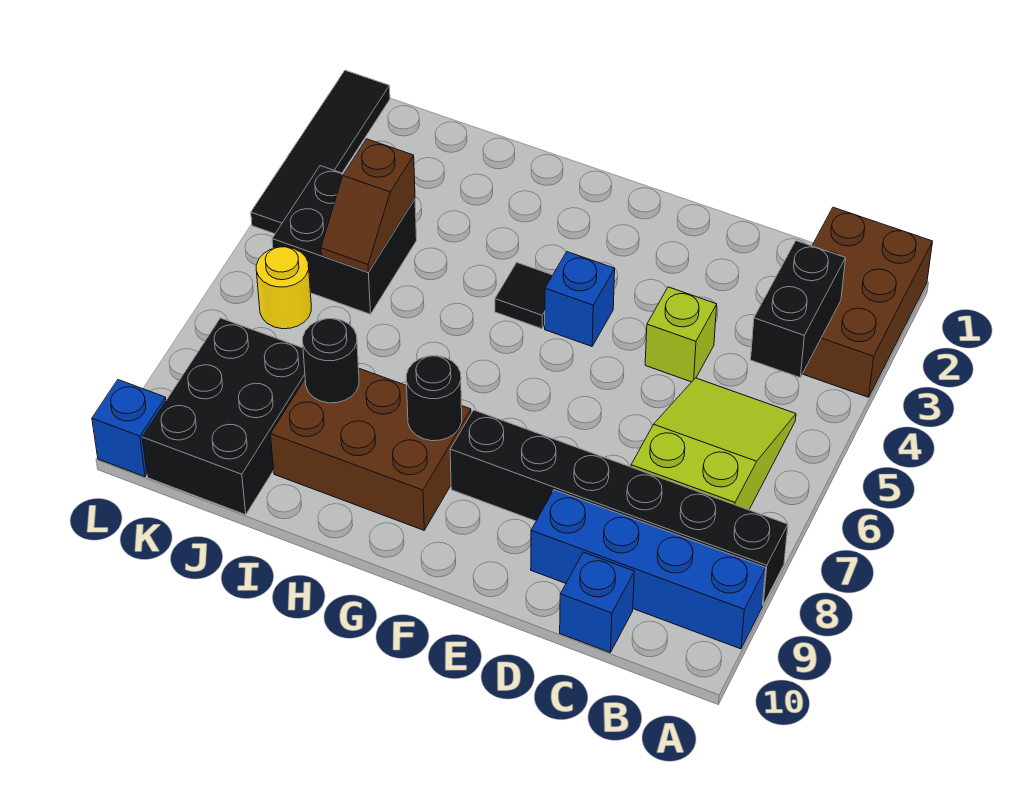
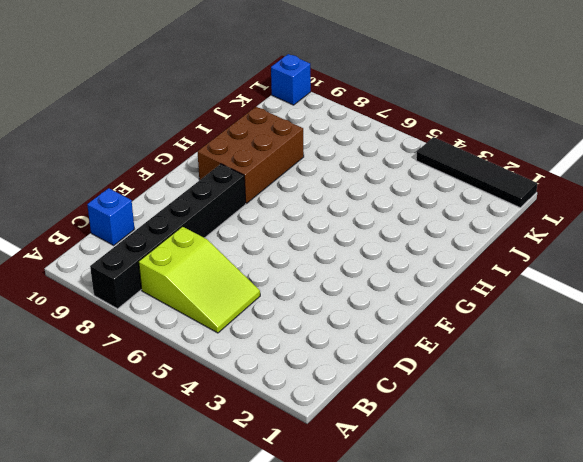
none -> brown brick A1:B3 level 1
none -> blue brick A9:D9 level 1
none -> lime brick D4 level 1

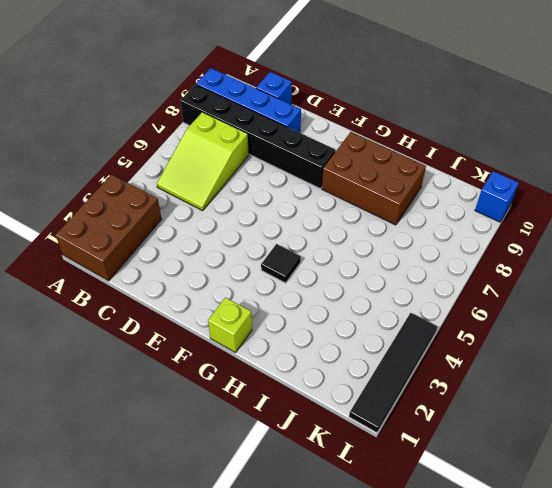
lime brick G1 level 1 -> lime brick D4 level 1
none -> blue brick F4 level 1
none -> black brick J4:K5 level 1
none -> black brick J8:K10 level 1

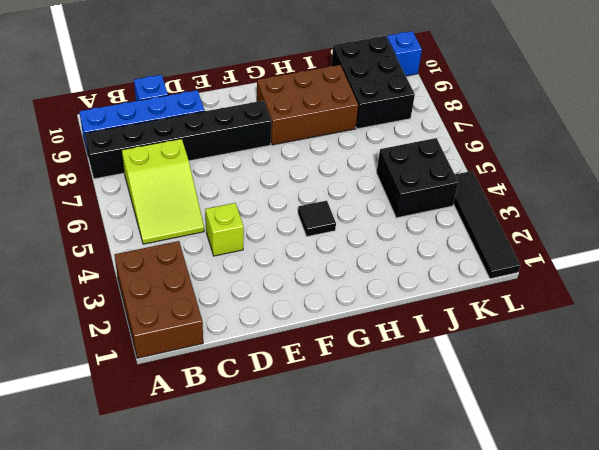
none -> blue brick F4 level 1
none -> yellow round brick K6 level 1
none -> black brick B3:B4 level 2

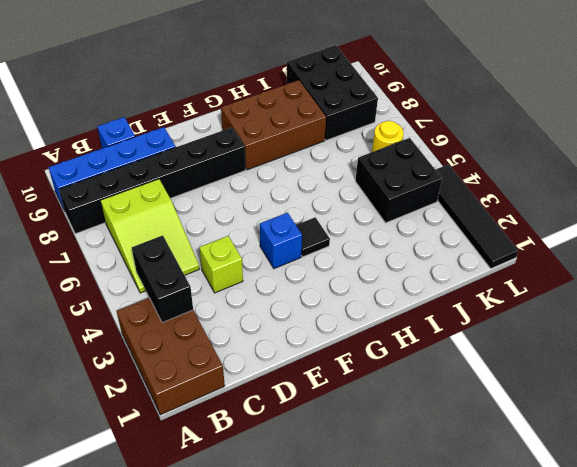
none -> blue brick L10 level 1
none -> black round brick G8 level 2
none -> black round brick I8 level 2

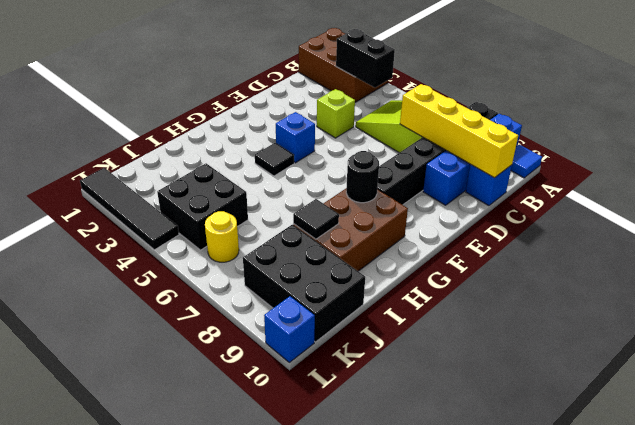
blue tile A10 level 1 -> none
yellow brick C7:C10 level 2 -> none
black tile I8 level 2 -> black round brick I8 level 2
none -> brown slope J4:J5 level 2 top 4

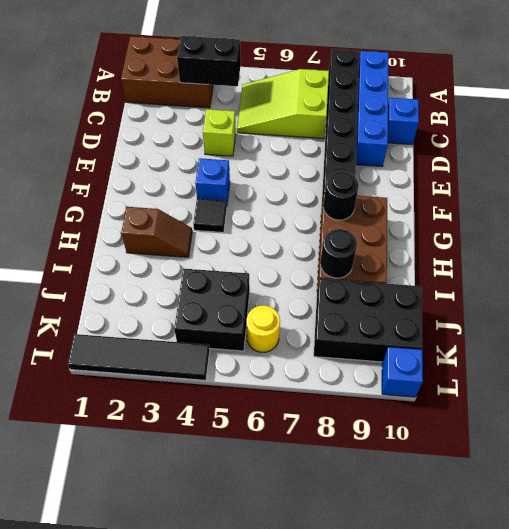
brown slope H2:H3 level 1 top 2 -> brown slope J4:J5 level 2 top 4

